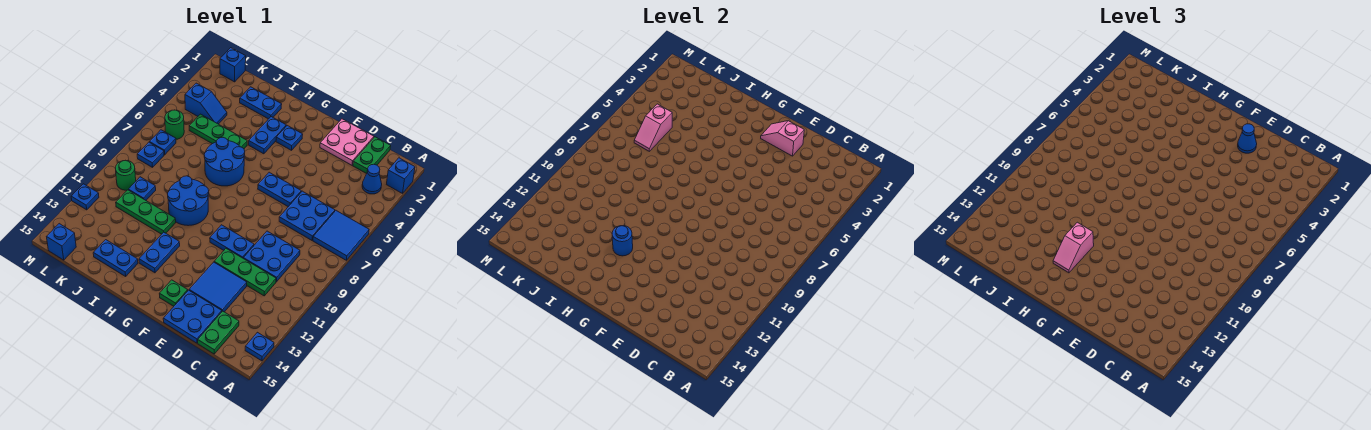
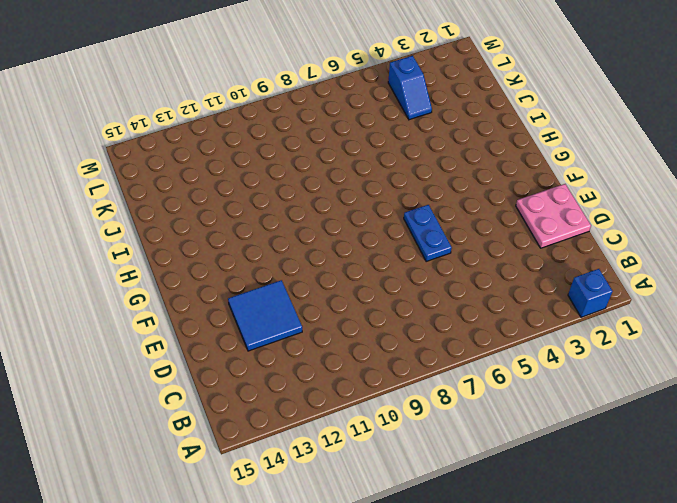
none -> blue tile A6:B7 level 1
none -> blue plate A14 level 1
none -> blue cone B3 level 1
none -> green plate C1:C2 level 1

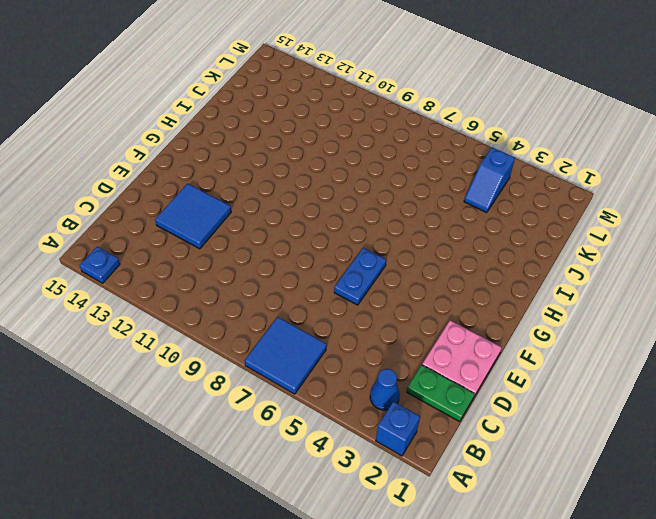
none -> blue plate C6:D7 level 1
none -> blue plate C9:D10 level 1
none -> green plate C11:E11 level 1
none -> green plate C14:C15 level 1

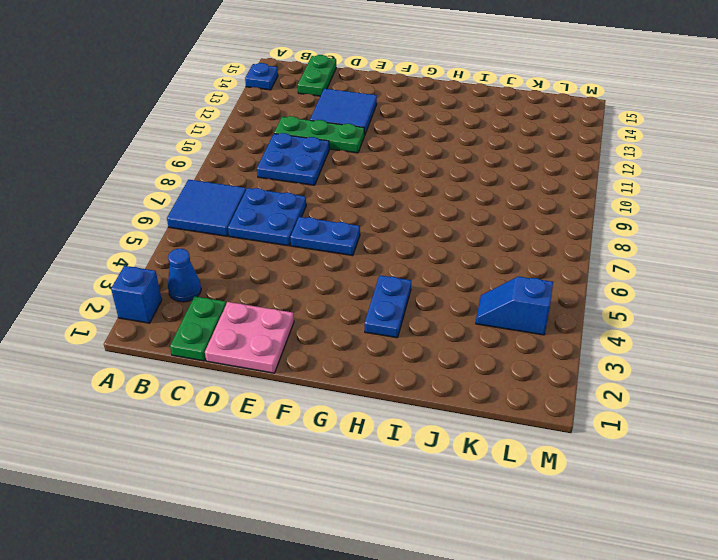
none -> blue plate D14:E15 level 1
none -> blue plate E10:F10 level 1
none -> green plate F14 level 1
none -> blue plate G3 level 1

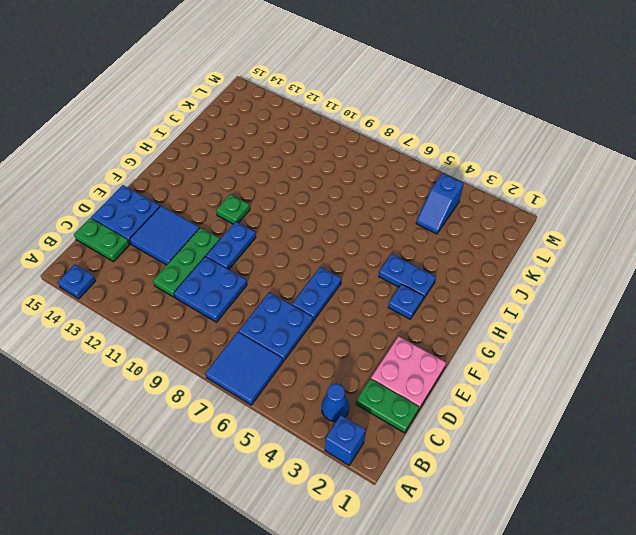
green plate G11 level 1 -> green plate F14 level 1
none -> blue round brick H6:I7 level 1
none -> blue round brick H9:I10 level 1
none -> blue plate H12:H13 level 1
none -> blue plate I2:J2 level 1

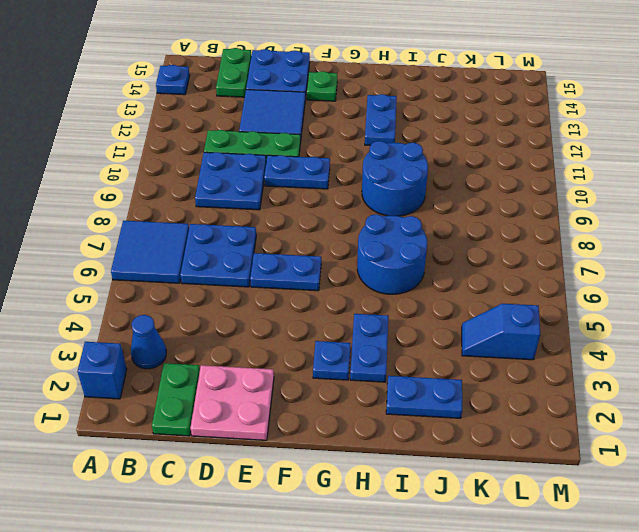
none -> green plate I5:K5 level 1
none -> green plate I11:K11 level 1
none -> blue plate I14:J14 level 1
none -> blue plate K10 level 1

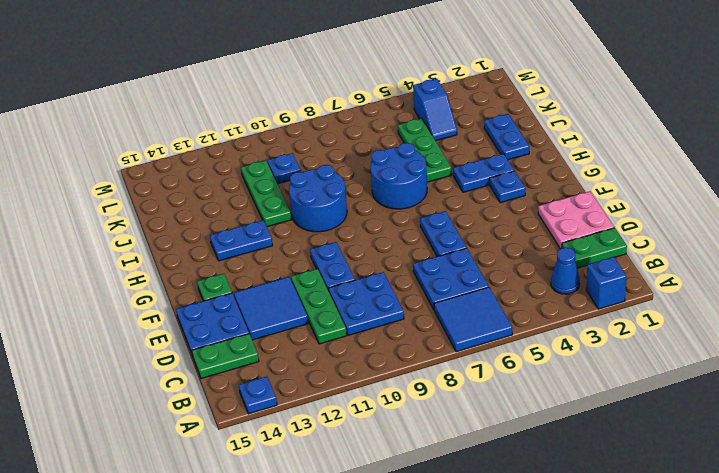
none -> blue plate I14:J14 level 1
none -> blue brick L1 level 1
none -> green round brick L6 level 1
none -> blue plate L7 level 1

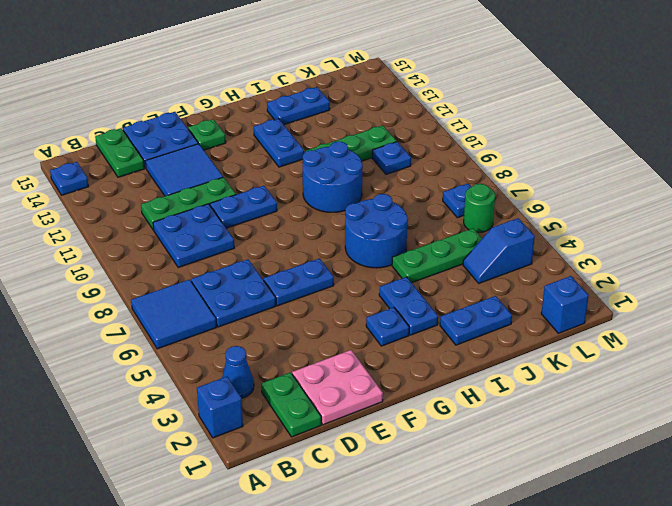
none -> blue plate L8 level 1
none -> green round brick L10 level 1
none -> blue brick L15 level 1
none -> blue plate M12 level 1

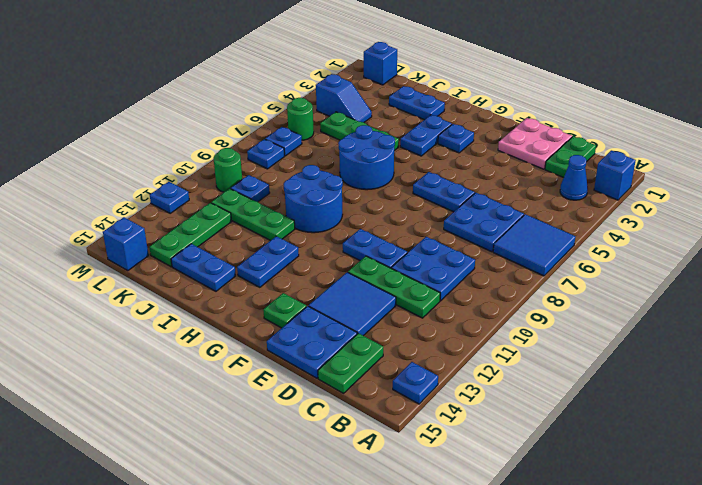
green plate K12:K14 level 1 -> none
none -> pink slope E2:F2 level 2 top E
none -> blue round brick H12 level 2
none -> pink slope K5:K6 level 2 top 5
none -> blue cone E2 level 3

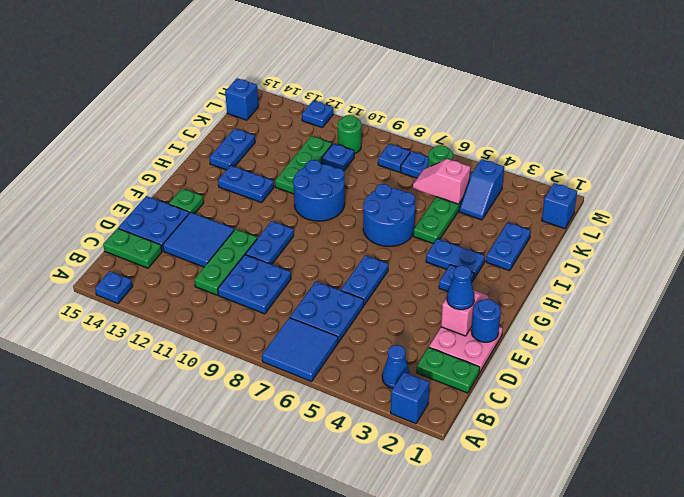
blue round brick E1 level 2 -> blue round brick H12 level 2
none -> pink slope H12:H13 level 3 top 12

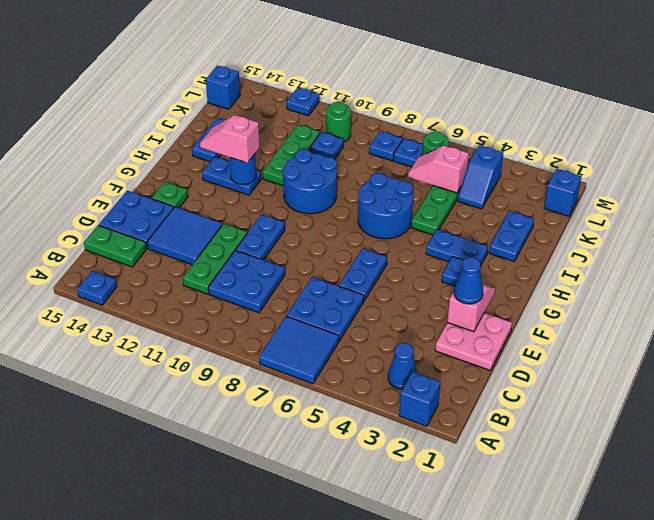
none -> green plate C1:C2 level 1

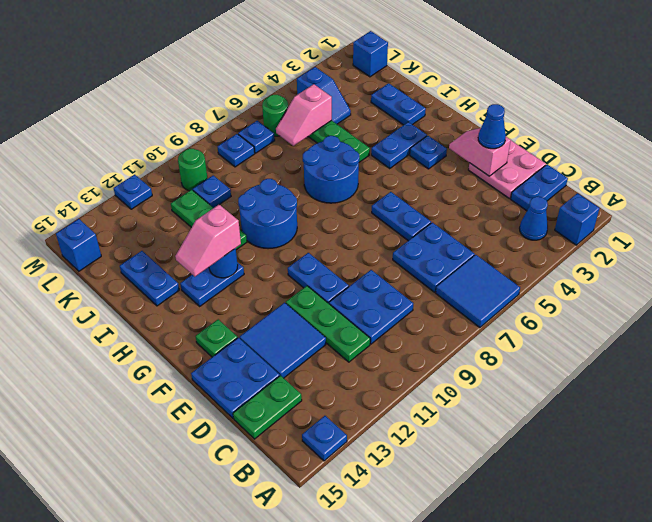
blue plate C1:C2 level 1 -> green plate C1:C2 level 1

